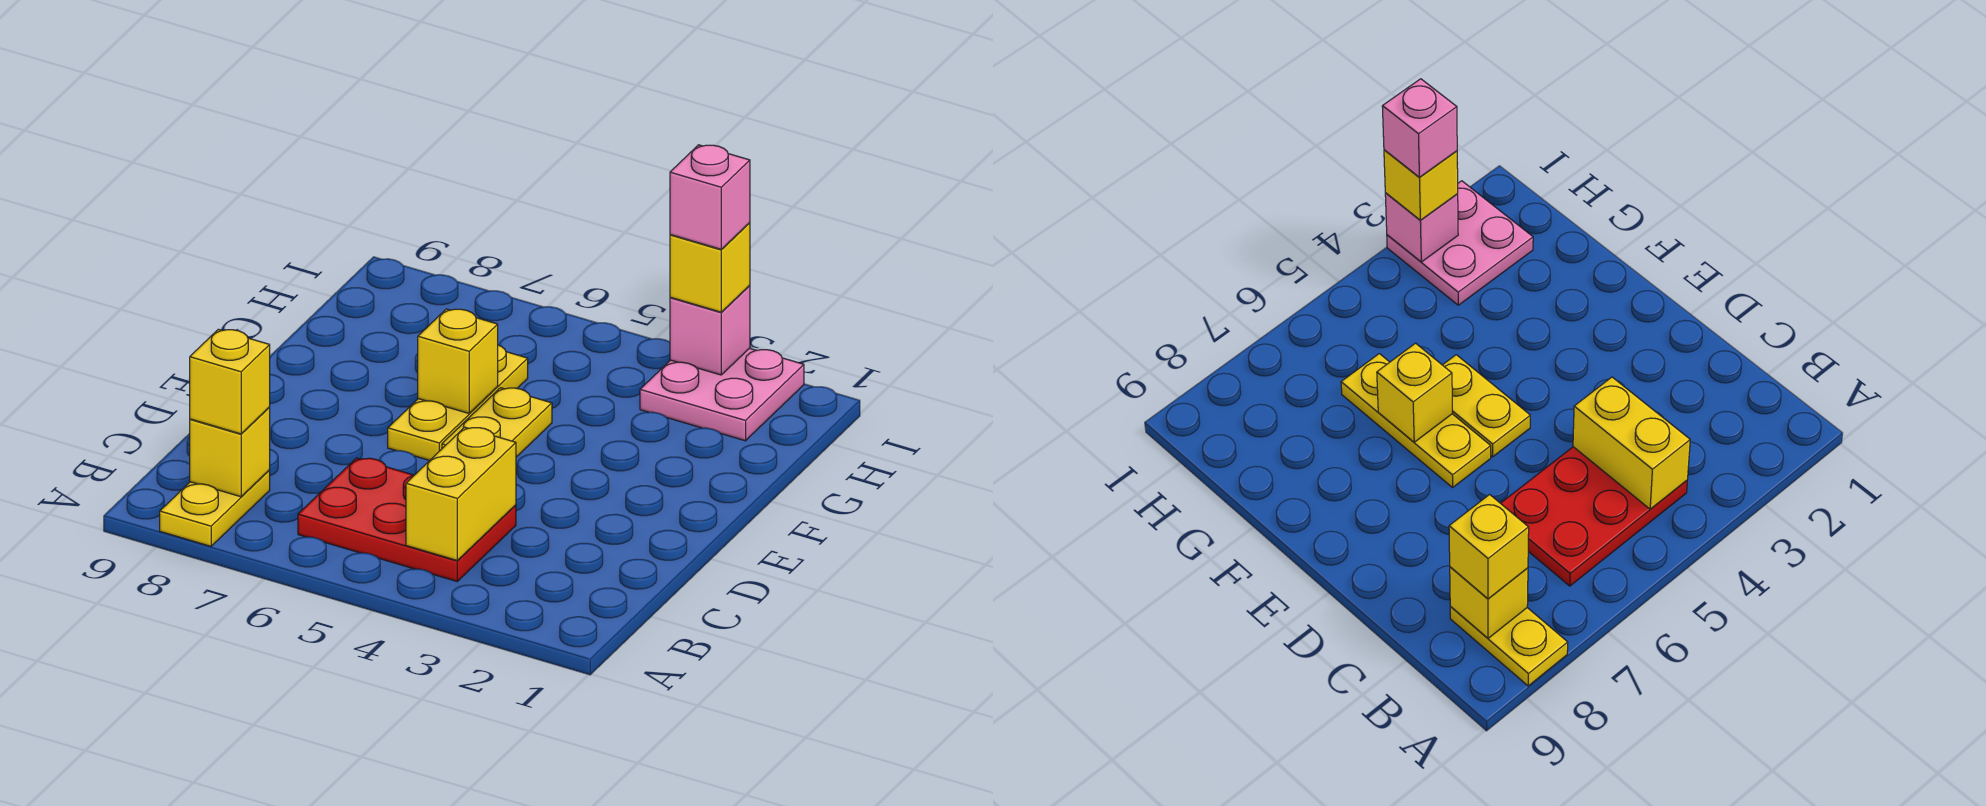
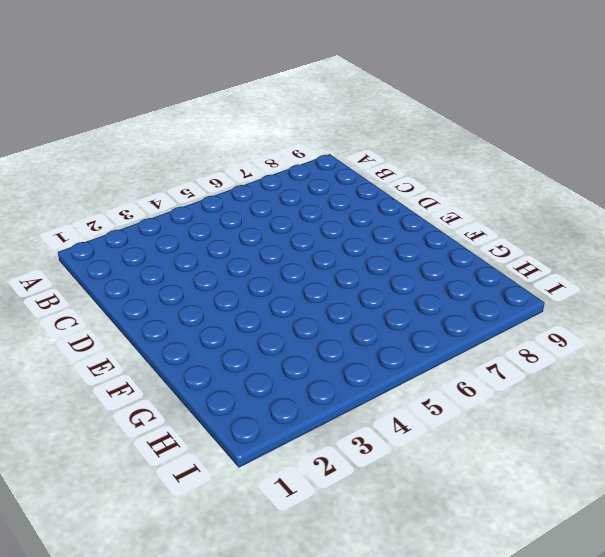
none -> yellow plate A8:B8 level 1
none -> red plate B4:C6 level 1
none -> yellow plate E5:F5 level 1

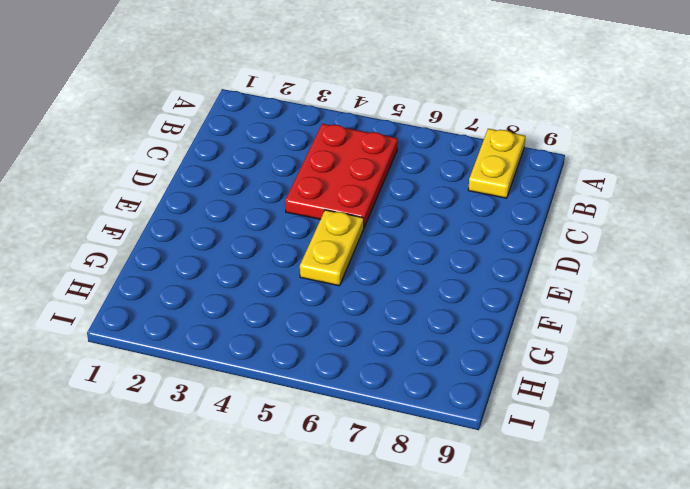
red plate B4:D5 level 1 -> red plate B4:C6 level 1
none -> yellow plate E6:G6 level 1
none -> pink plate H2:I3 level 1
none -> yellow brick B4:C4 level 2

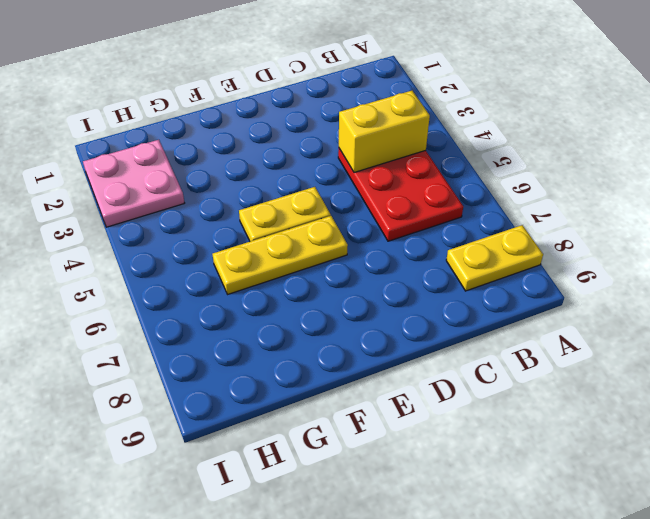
none -> yellow brick B8 level 2
none -> yellow brick F6 level 2
none -> pink brick I3 level 2

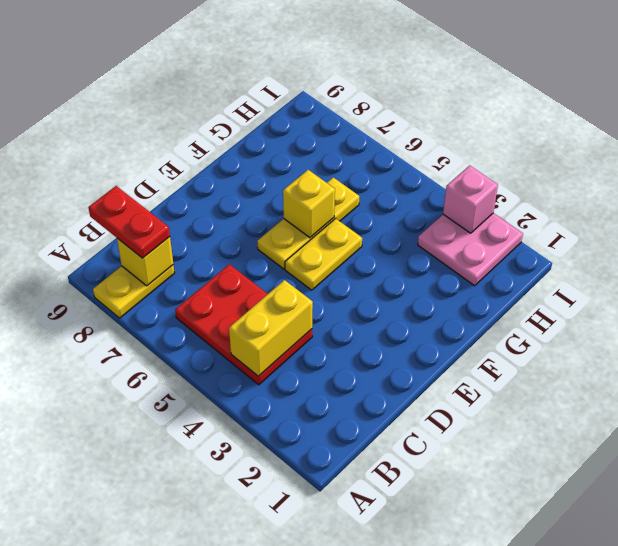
red plate B8:B9 level 3 -> yellow brick B8 level 3
none -> yellow brick I3 level 3
none -> pink brick I3 level 4

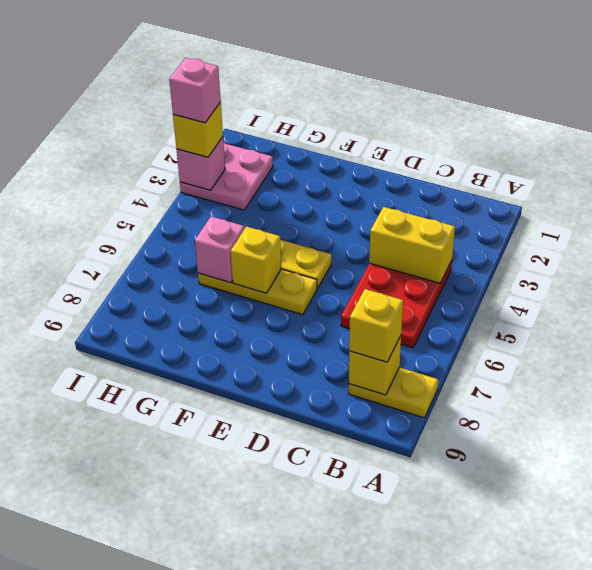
pink brick G6 level 2 -> none

